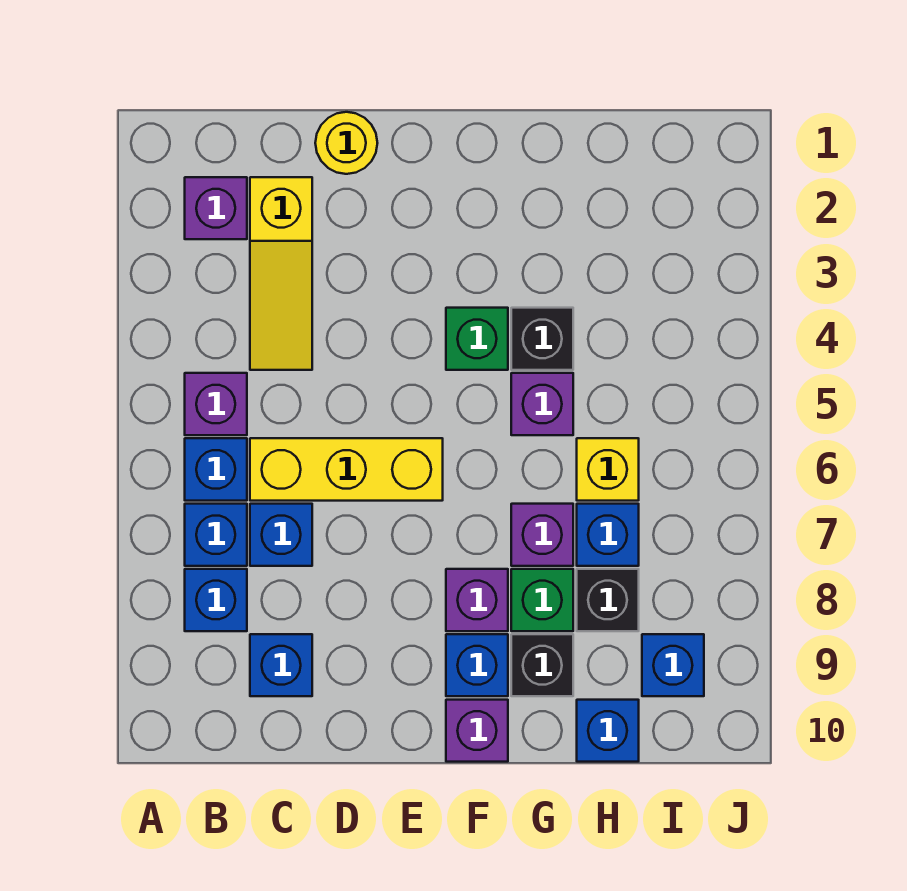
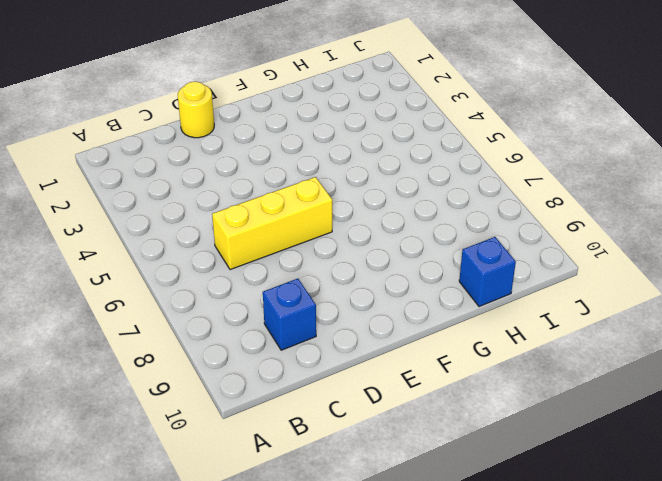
none -> purple brick B2 level 1
none -> purple brick B5 level 1
none -> blue brick B6 level 1

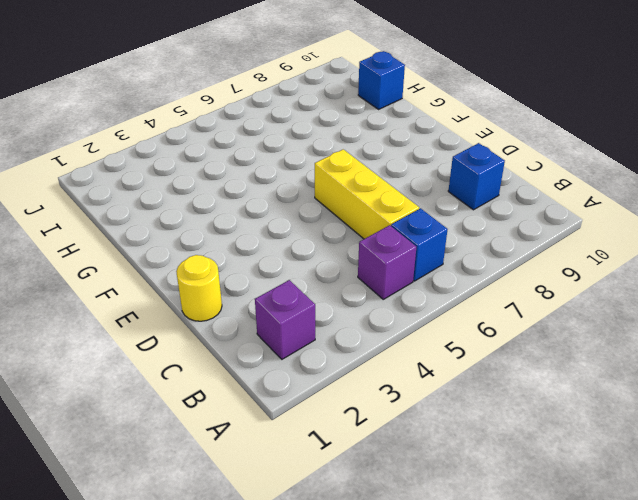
none -> blue brick B7 level 1
none -> blue brick B8 level 1
none -> yellow slope C2:C4 level 1 top 2

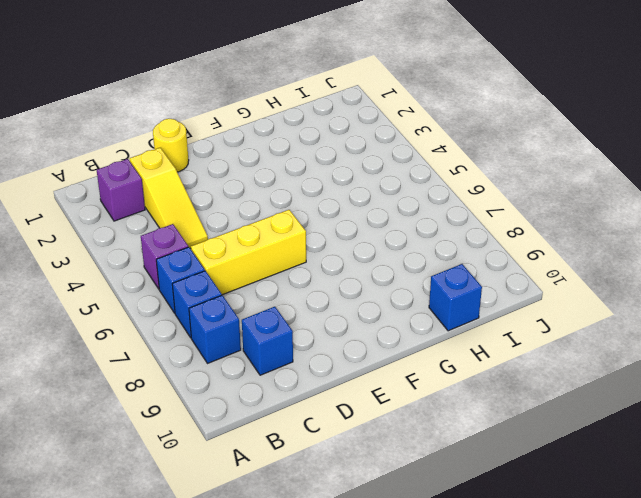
none -> blue brick C7 level 1
none -> green brick F4 level 1
none -> purple brick F8 level 1

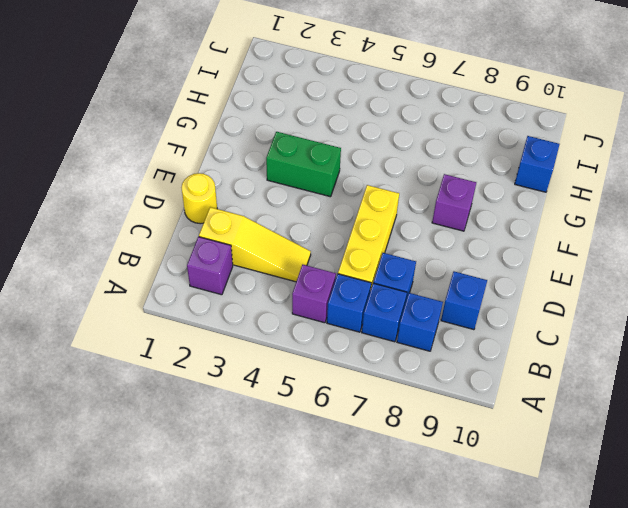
green brick F3:F4 level 1 -> green brick F4 level 1
none -> blue brick F9 level 1
none -> purple brick F10 level 1
none -> black brick G4 level 1

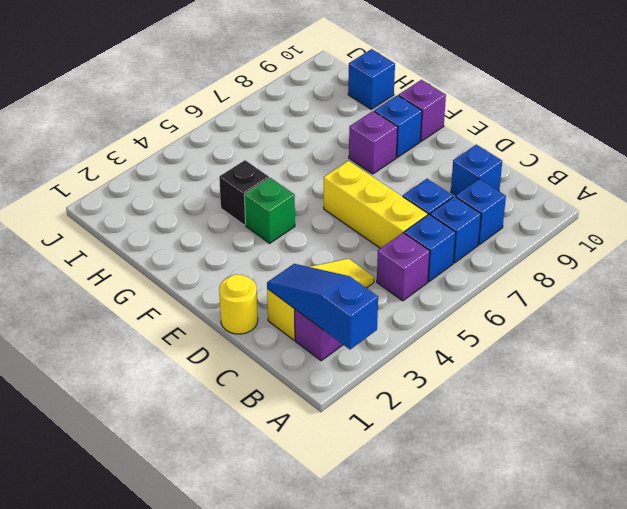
blue slope A2:C2 level 2 top A -> none
none -> purple brick G5 level 1
none -> purple brick G7 level 1
none -> green brick G8 level 1

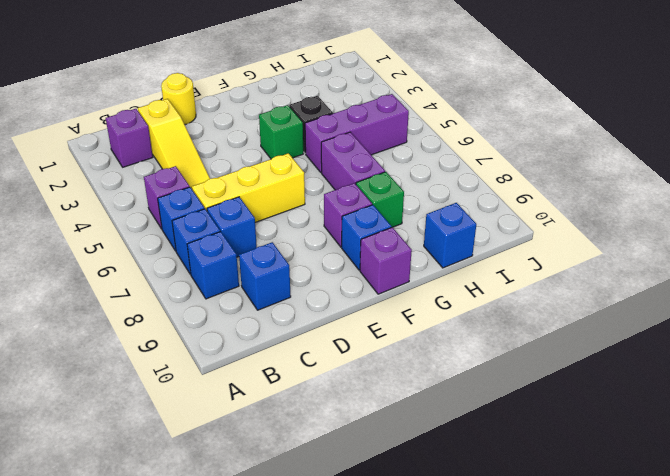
purple brick G5:I5 level 1 -> purple brick G5 level 1
purple brick G6:G7 level 1 -> purple brick G7 level 1
none -> black brick G9 level 1
none -> yellow brick H6 level 1
none -> blue brick H7 level 1

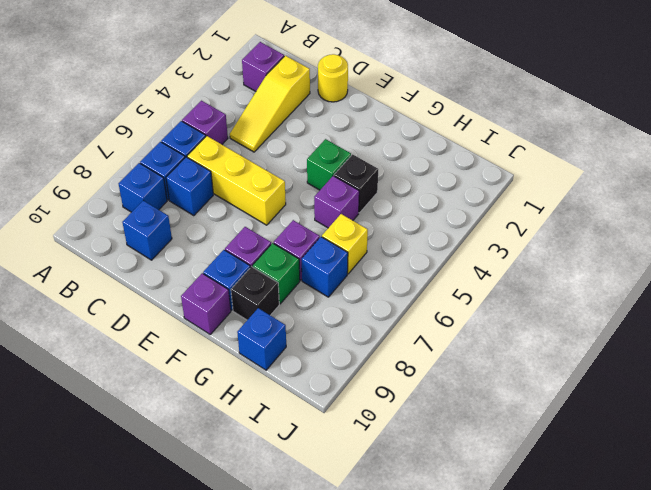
none -> black brick H8 level 1
none -> blue brick I9 level 1

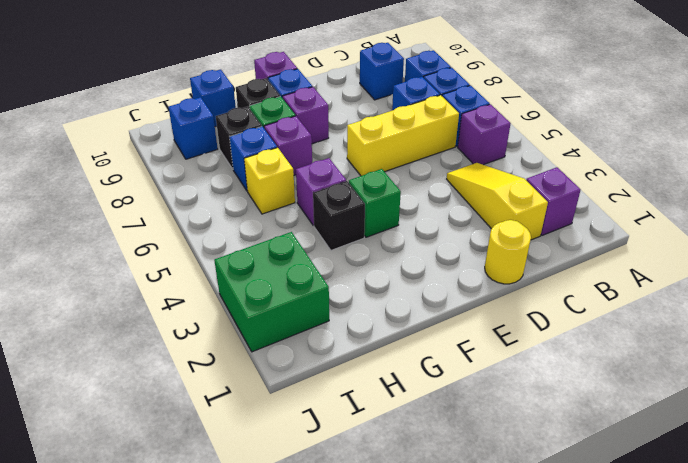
green brick I2:J3 level 1 -> none

